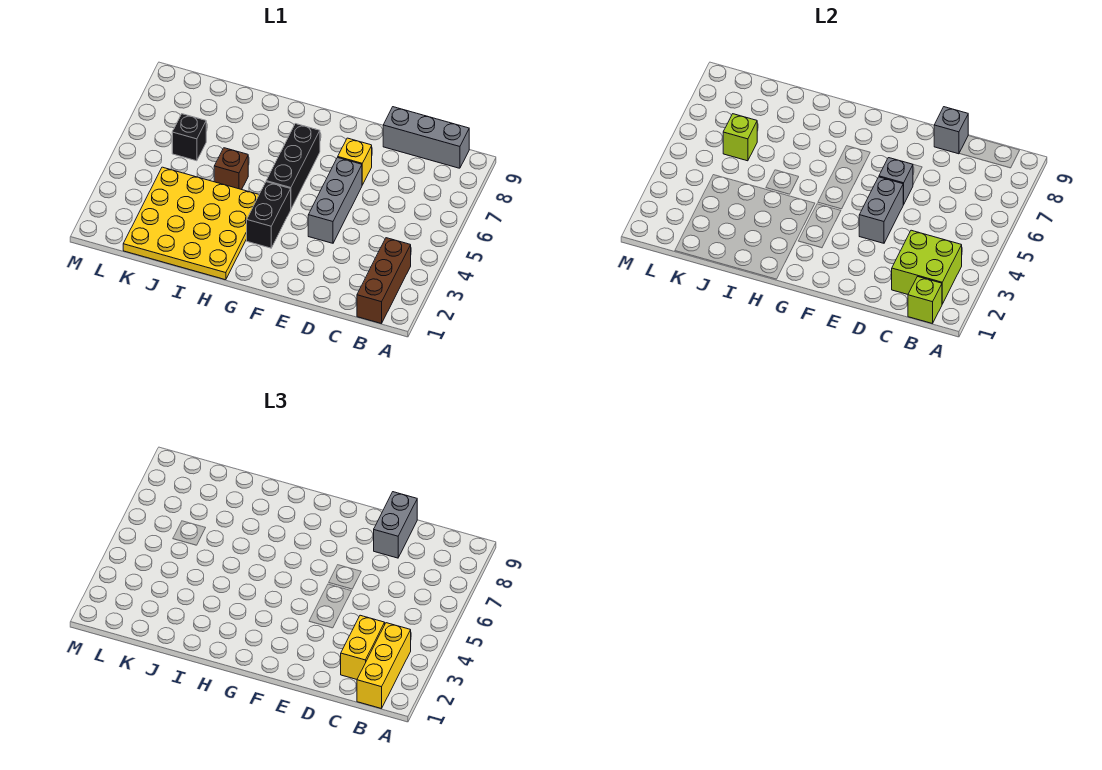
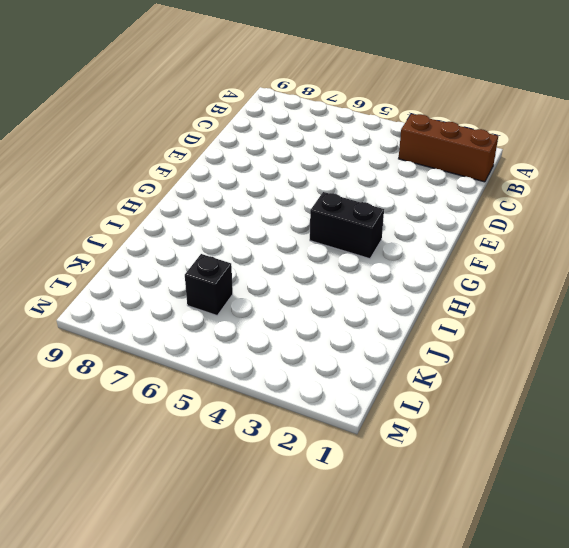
none -> grey brick B9:D9 level 1
none -> grey brick E4:E6 level 1
none -> yellow brick E7 level 1

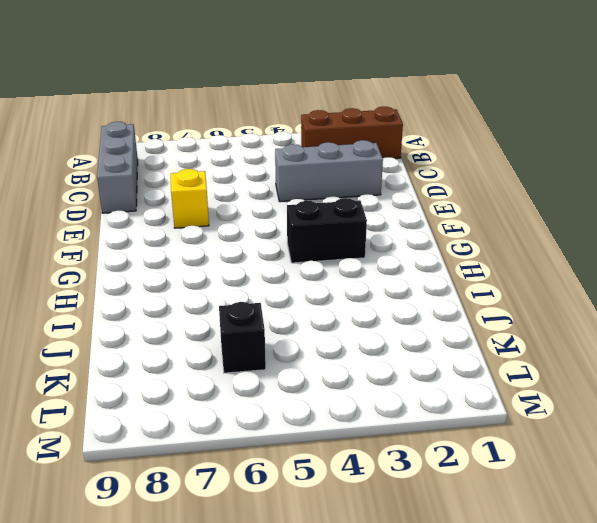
grey brick D2:D4 level 1 -> grey brick E4:E6 level 1
none -> black brick G5:G7 level 1
none -> yellow plate H1:K4 level 1
none -> brown brick I5 level 1

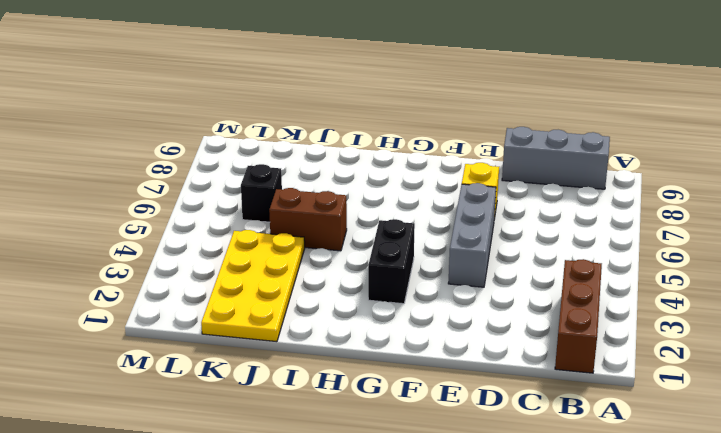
brown brick I5:J5 level 1 -> brown brick I5 level 1
yellow plate J1:K4 level 1 -> yellow plate H1:K4 level 1
none -> black brick G5:G7 level 1
none -> lime brick B1 level 2
none -> lime brick B2:C3 level 2

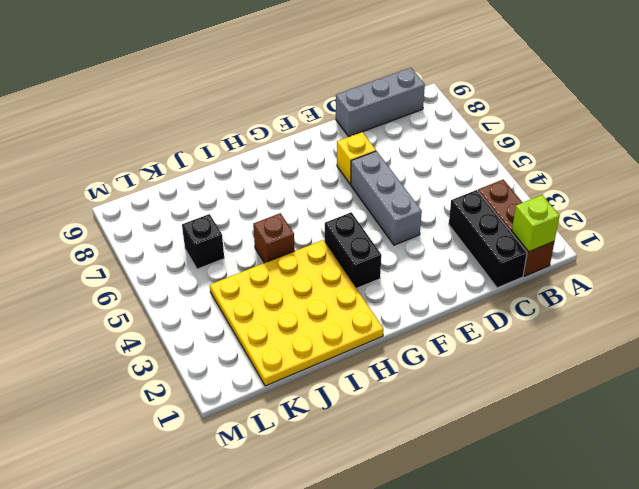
black brick C1:C3 level 1 -> black brick G5:G7 level 1
none -> lime brick B2:C3 level 2
none -> grey brick D9 level 2
none -> grey brick E4:E5 level 2

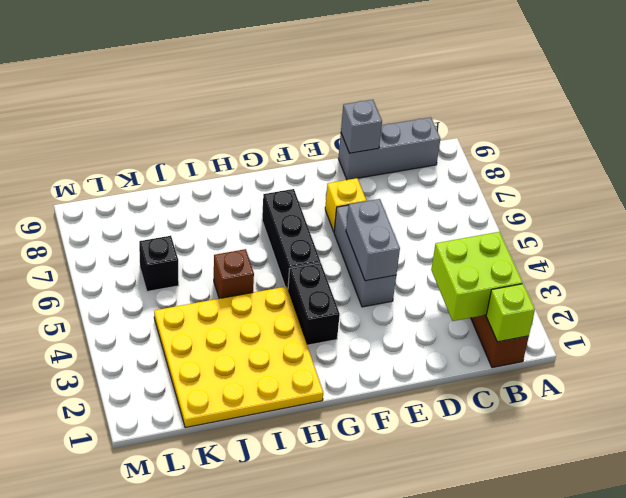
none -> grey brick E6 level 2
none -> lime brick K6 level 2
none -> yellow brick B1:B3 level 3

